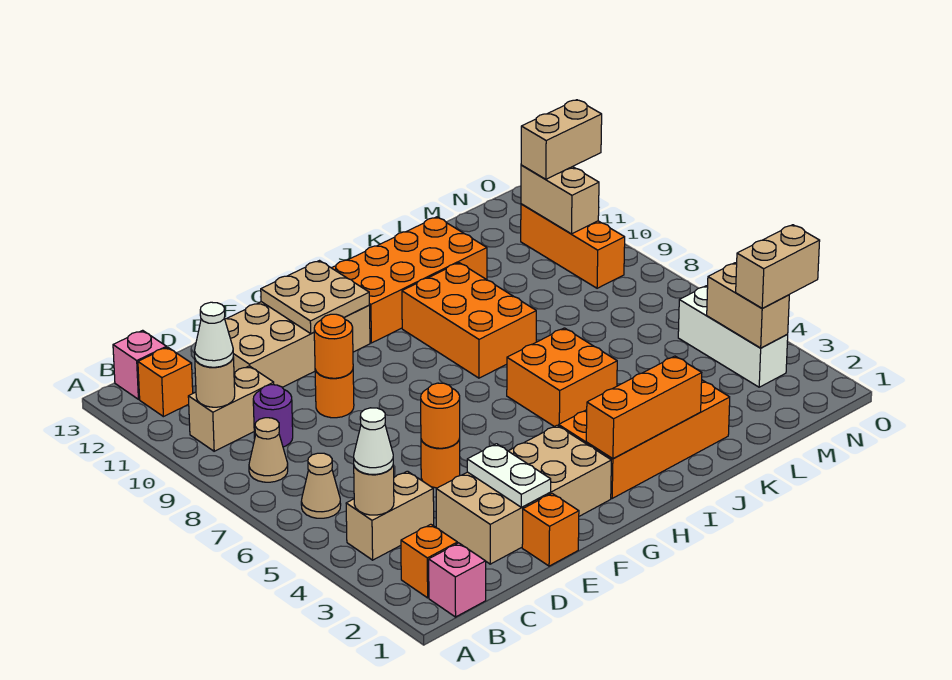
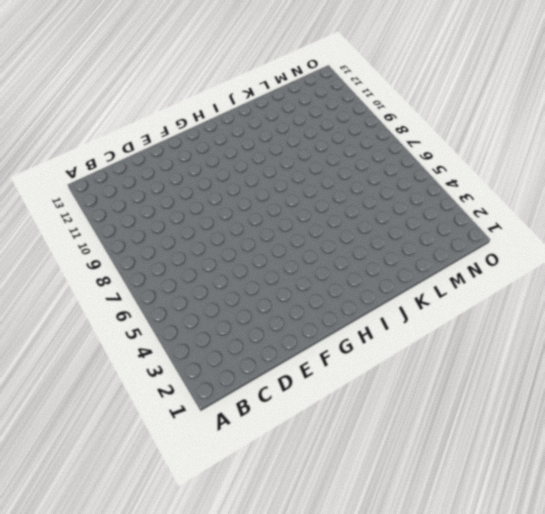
none -> pink brick B1 level 1
none -> orange brick B2 level 1
none -> tan brick B4:C4 level 1
none -> tan cone B6 level 1

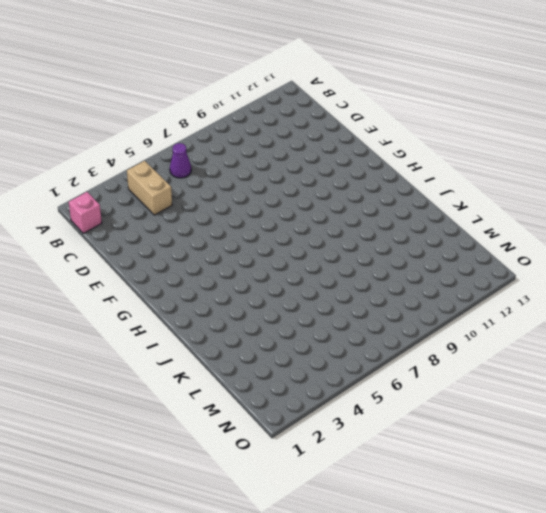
purple cone B6 level 1 -> tan cone B6 level 1
none -> orange brick B2 level 1
none -> tan cone B8 level 1
none -> tan brick B10:C10 level 1
none -> orange brick B12 level 1

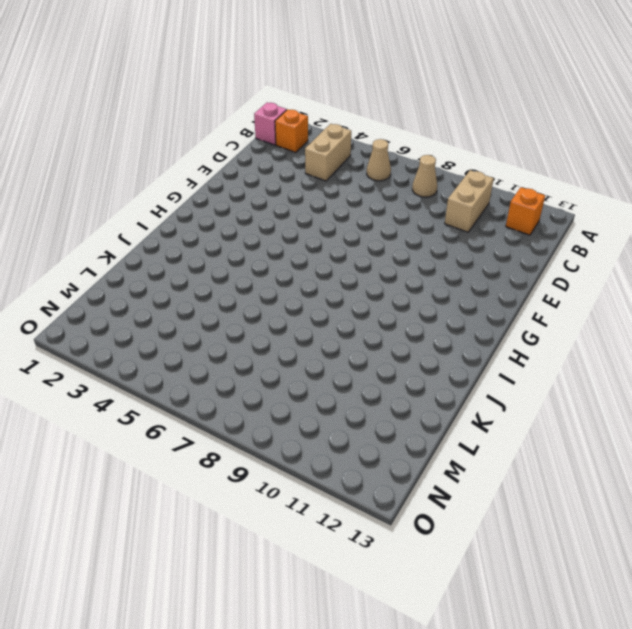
none -> pink brick B13 level 1
none -> purple round brick C9 level 1
none -> tan brick D2:G3 level 1
none -> tan brick D11:G12 level 1

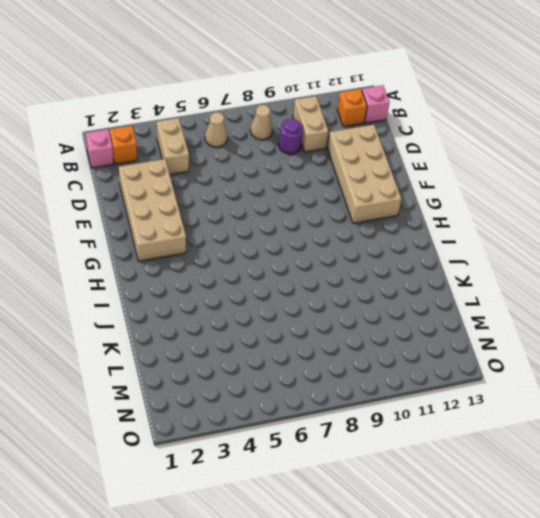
none -> orange brick E1 level 1
none -> orange round brick E5 level 1
none -> orange round brick E9 level 1
none -> orange brick H2:K3 level 1

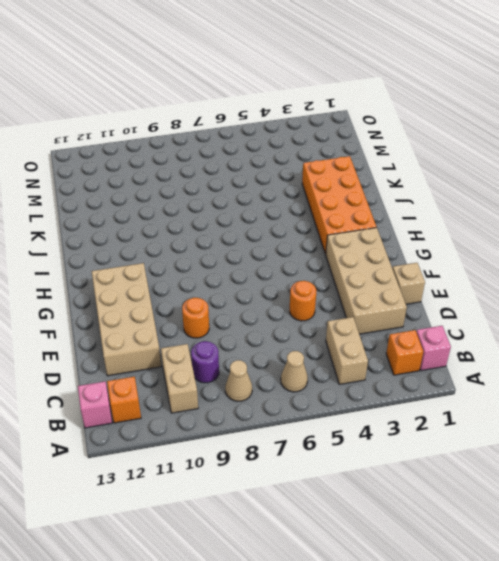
tan brick E1 level 1 -> orange brick E1 level 1
none -> orange brick H11:K12 level 1
none -> orange brick I5:J6 level 1
none -> orange brick I8:J10 level 1
none -> white brick N3:N5 level 1

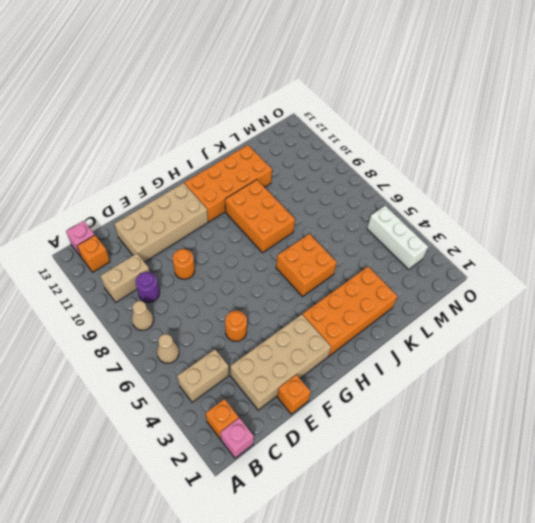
none -> orange brick N9:N11 level 1
none -> tan round brick B4 level 2
none -> tan round brick B10 level 2
none -> white plate E2:E3 level 2

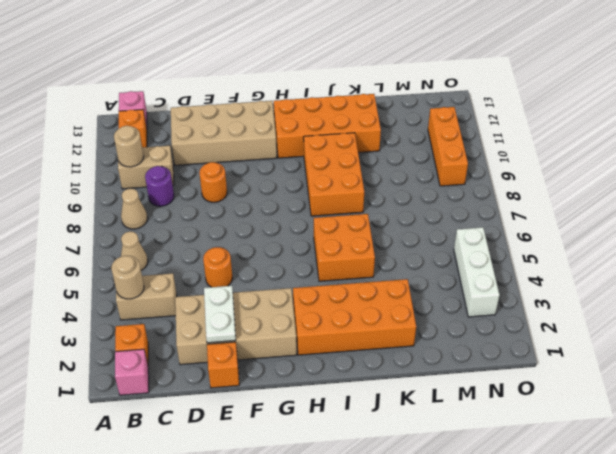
none -> orange round brick E5 level 2
none -> orange round brick E9 level 2
none -> tan plate F11:G12 level 2
none -> orange brick H2:J2 level 2

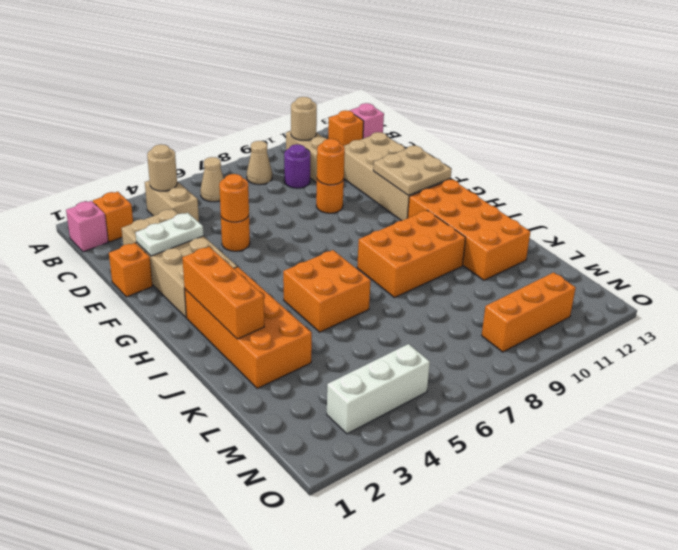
none -> tan brick N3:N4 level 2
none -> tan brick N10:N11 level 2
none -> white cone B4 level 3
none -> white cone B10 level 3

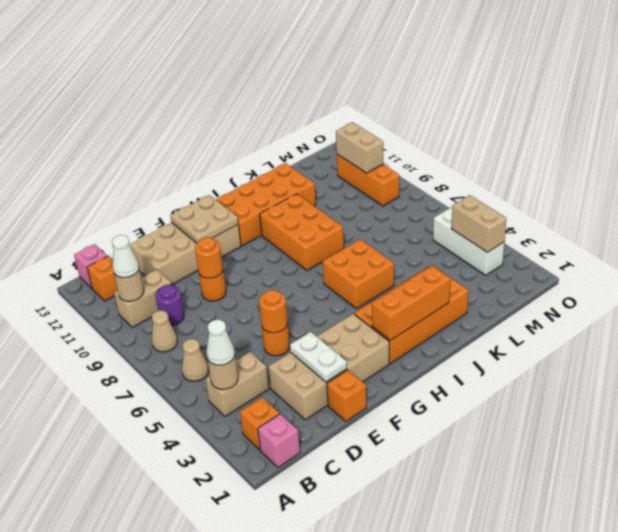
none -> tan brick N3:O3 level 3
none -> tan brick N11:O11 level 3

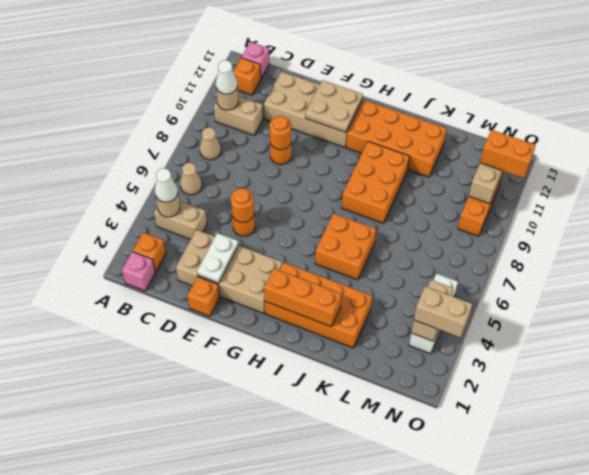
orange brick N11:O11 level 3 -> tan brick N11:O11 level 3
none -> purple round brick C9 level 1

